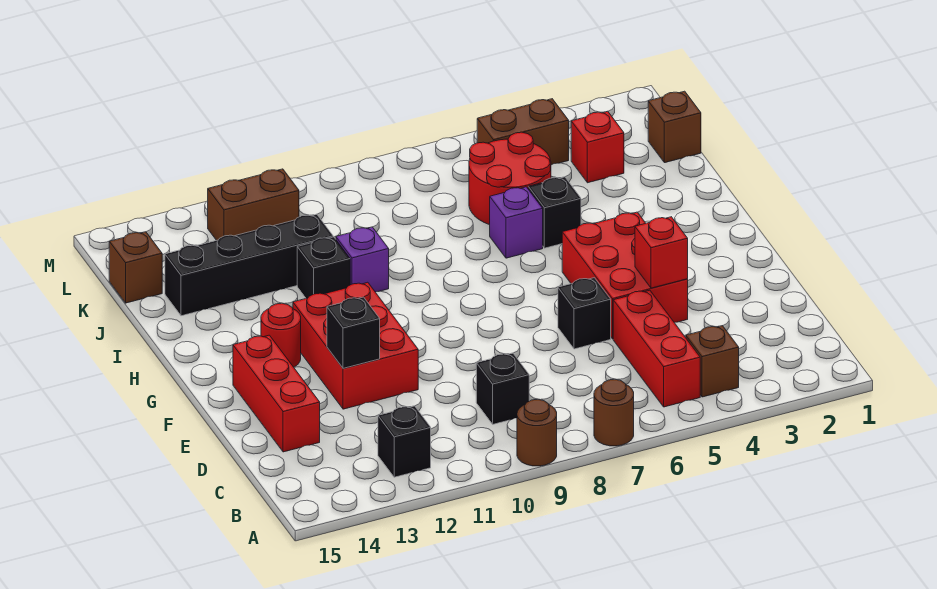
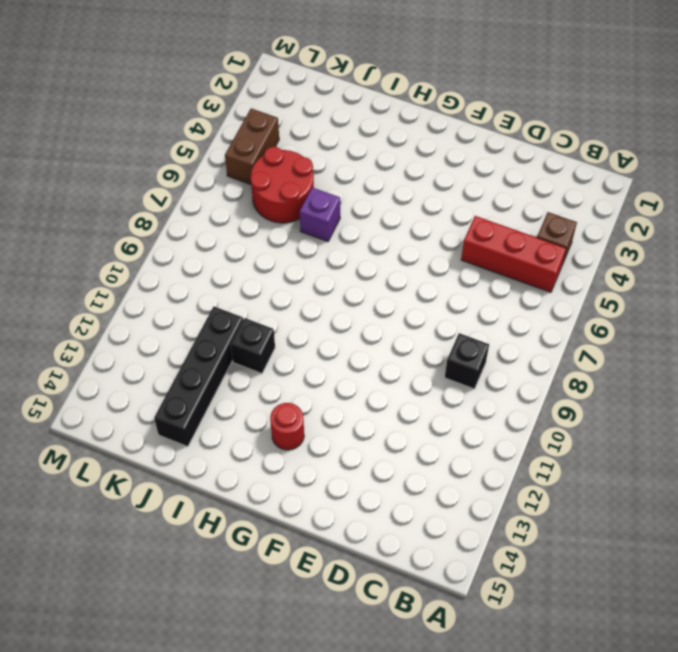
none -> brown round brick A7 level 1
none -> brown round brick A9 level 1
none -> black brick B12 level 1

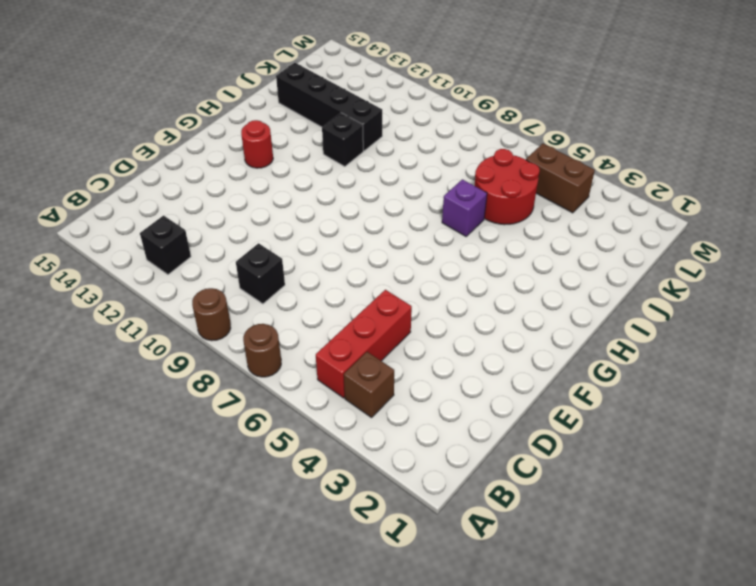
none -> red brick D14:F14 level 1
none -> red brick E4:G5 level 1
none -> black brick E6 level 1

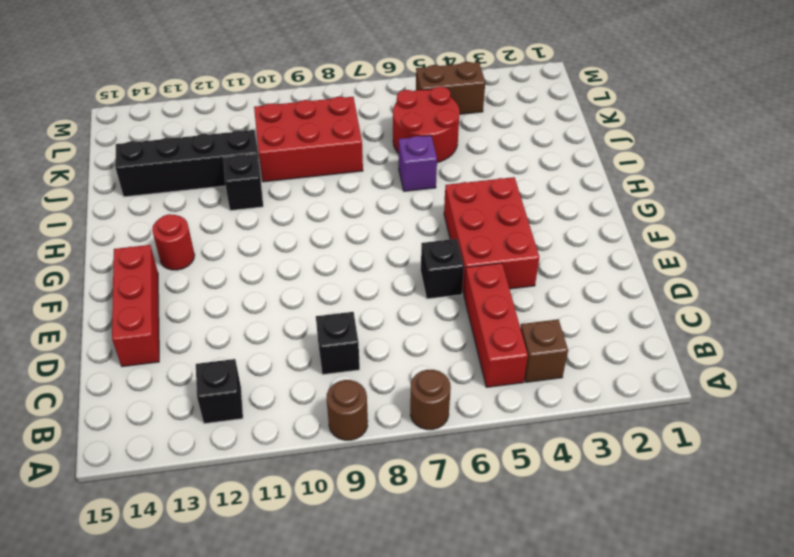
red brick J8:K10 level 1 -> red brick E11:G12 level 1
none -> black brick I5 level 1
none -> purple brick I10 level 1
none -> brown brick K1 level 1

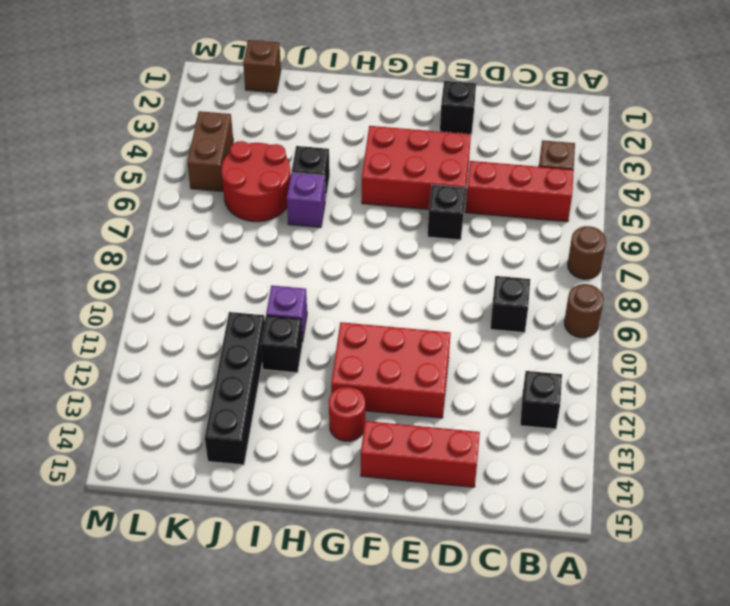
black brick E2 level 1 -> black brick E12 level 2
none -> red brick K3 level 1
none -> brown brick K15 level 1
none -> brown brick L11:L12 level 1

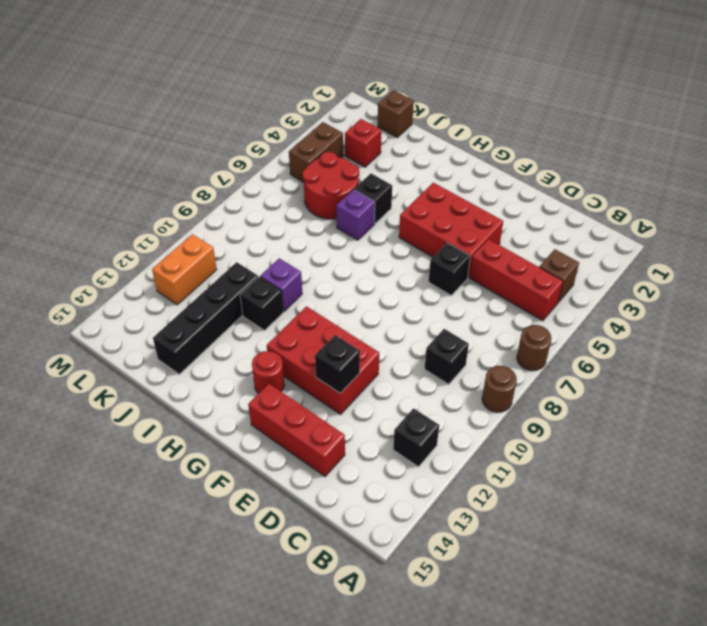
orange brick L11:L12 level 1 -> brown brick L11:L12 level 1
none -> brown brick K15 level 1
none -> red brick E4 level 2

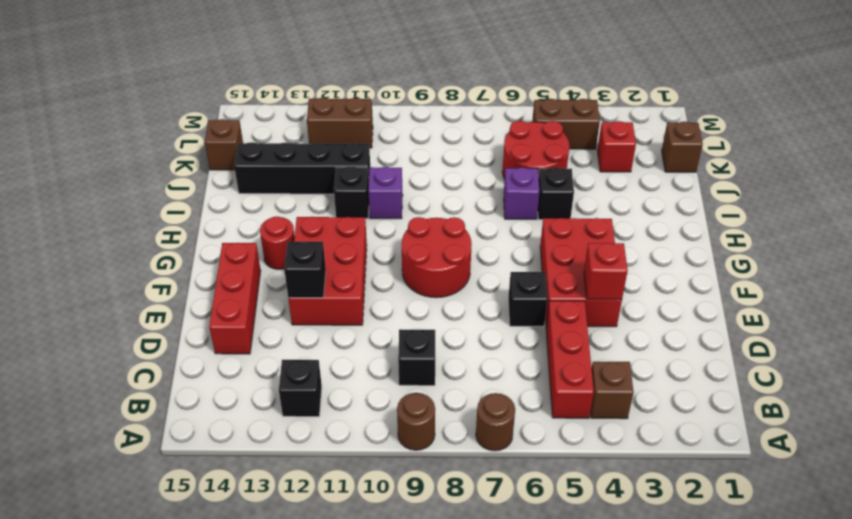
red round brick F8:G9 level 1 -> none

